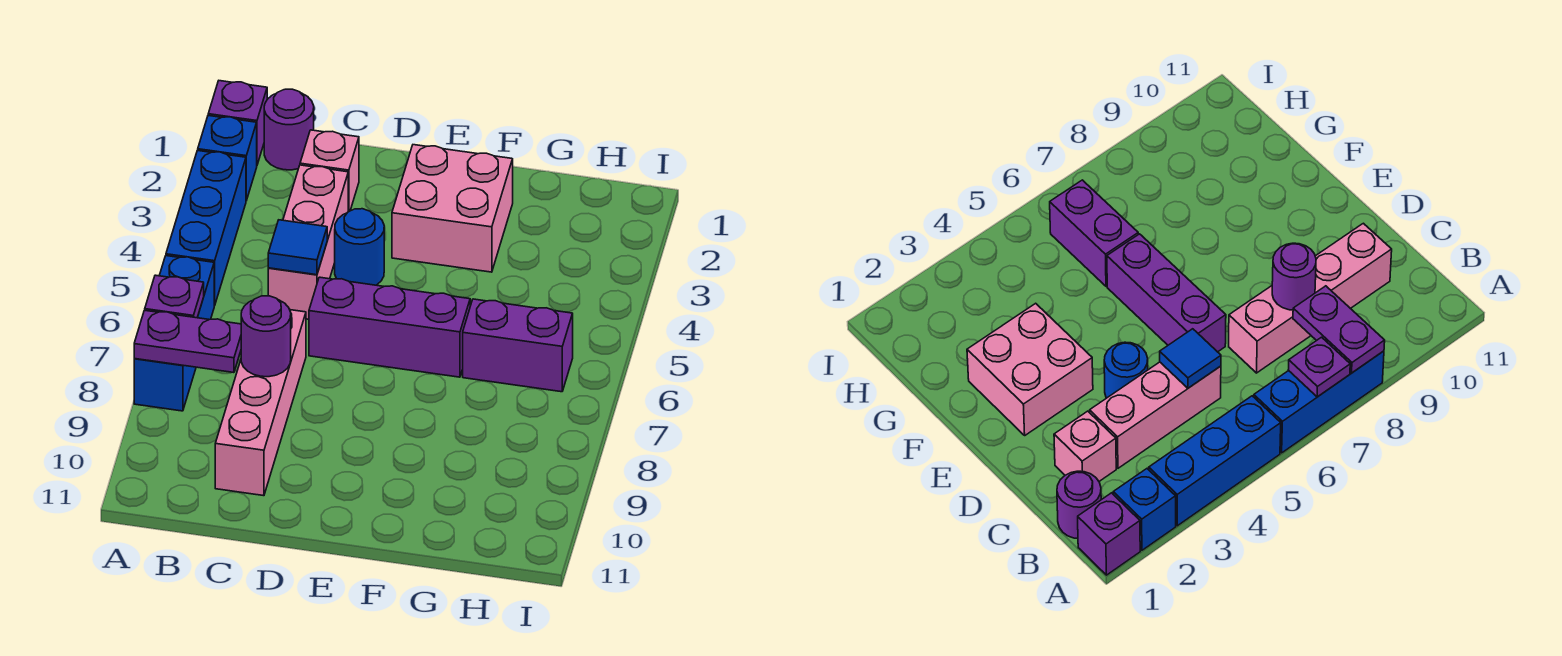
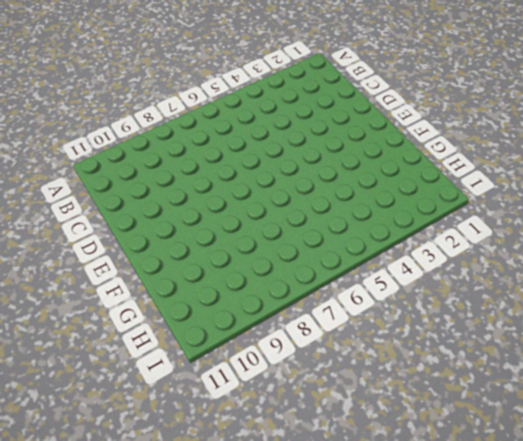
none -> purple brick A1 level 1
none -> blue brick A2 level 1
none -> blue brick A3:A5 level 1

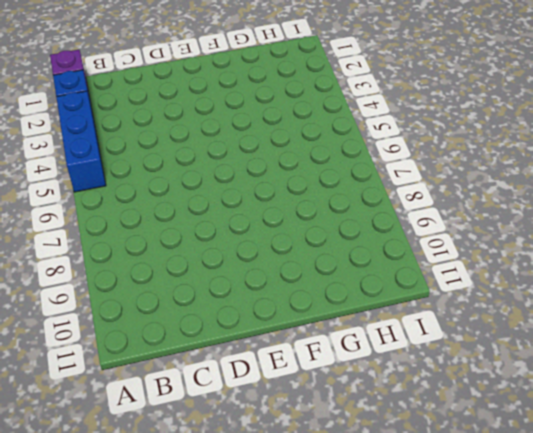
none -> blue brick A6:A8 level 1
none -> purple round brick B1 level 1
none -> pink brick C2 level 1

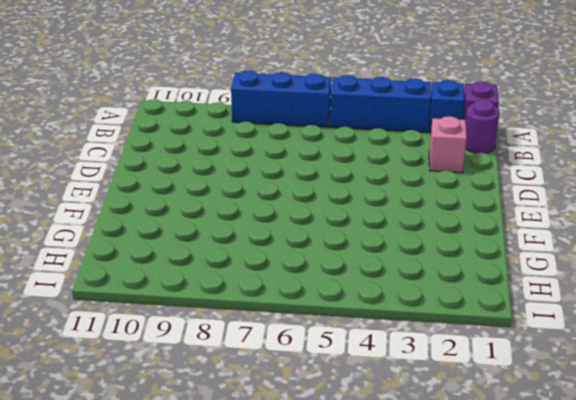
none -> pink brick C3:C5 level 1
none -> pink brick C7:C10 level 1
none -> blue round brick D4 level 1

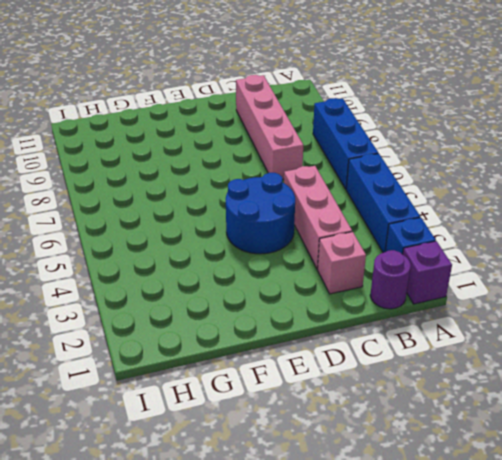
blue round brick D4:E5 level 1 -> blue round brick D4 level 1
none -> purple brick D6:F6 level 1
none -> pink brick E2:F3 level 1
none -> purple brick G6:H6 level 1

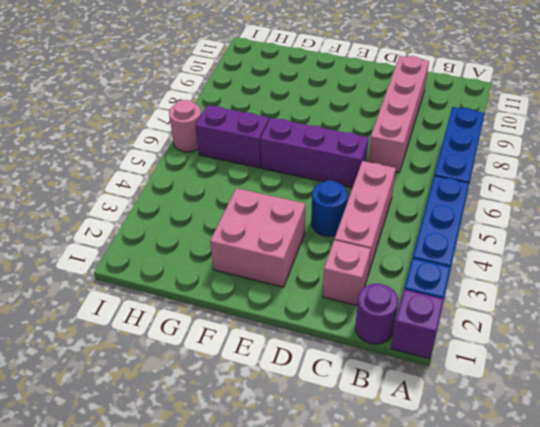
pink round brick I6 level 1 -> none
none -> purple plate A7 level 2
none -> purple plate A8:B8 level 2
none -> blue tile C5 level 2

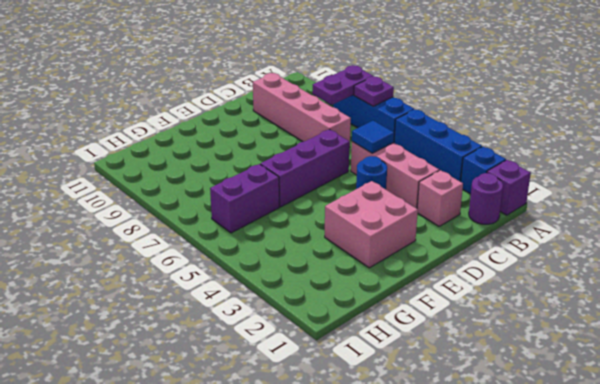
none -> purple round brick C8 level 2

